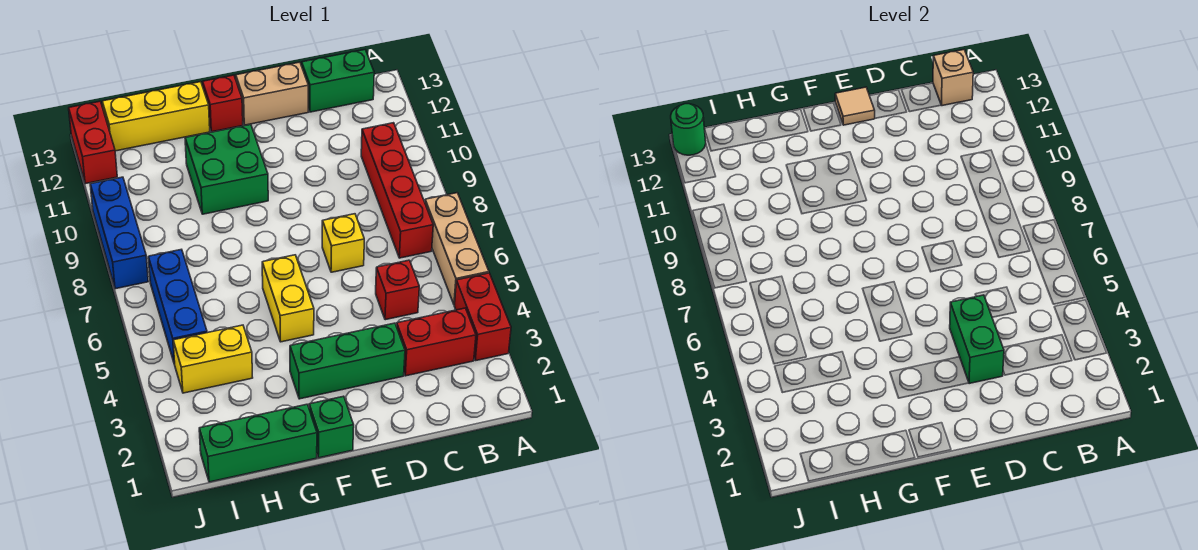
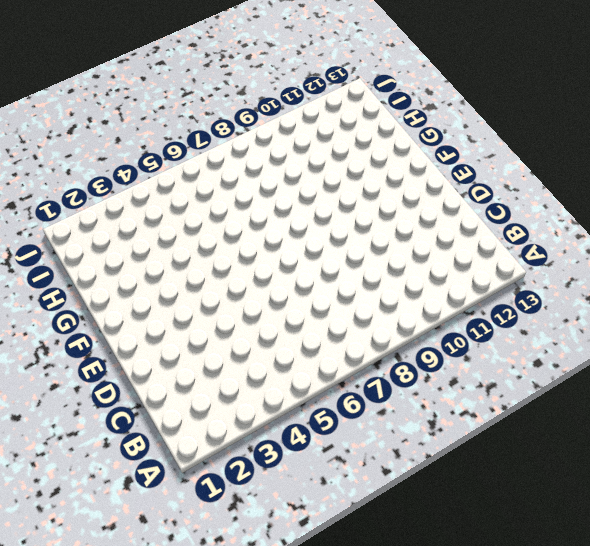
none -> red brick A3:A4 level 1
none -> tan brick A5:A7 level 1
none -> red brick B3:C3 level 1

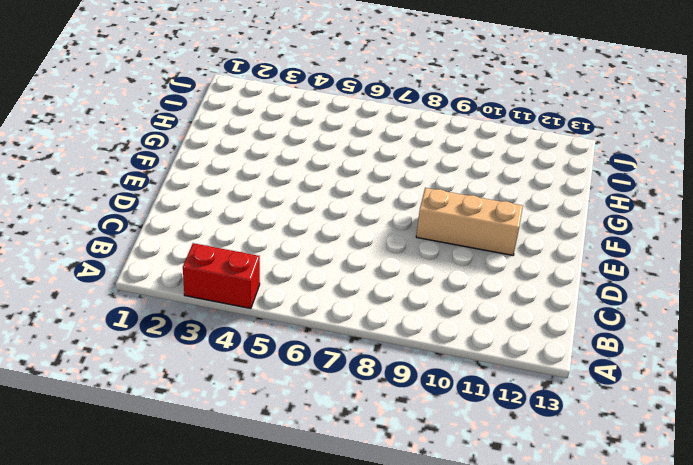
tan brick E9:E11 level 1 -> tan brick A5:A7 level 1
none -> red brick B3:C3 level 1
none -> red brick B7:B10 level 1
none -> green brick B13:C13 level 1

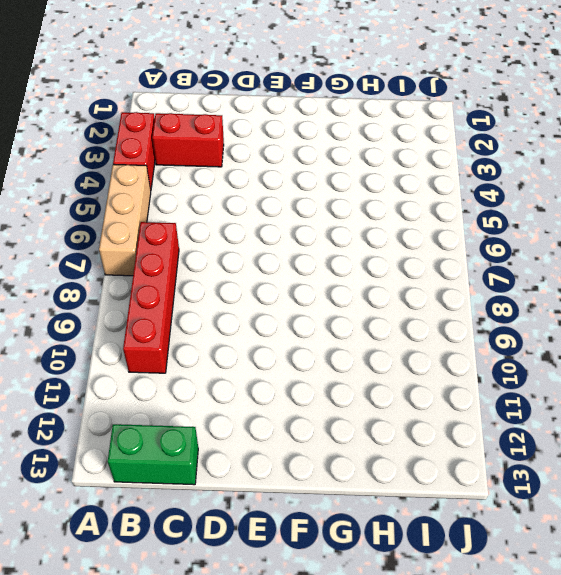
none -> red brick C5 level 1
none -> green brick D3:F3 level 1
none -> yellow brick D7 level 1

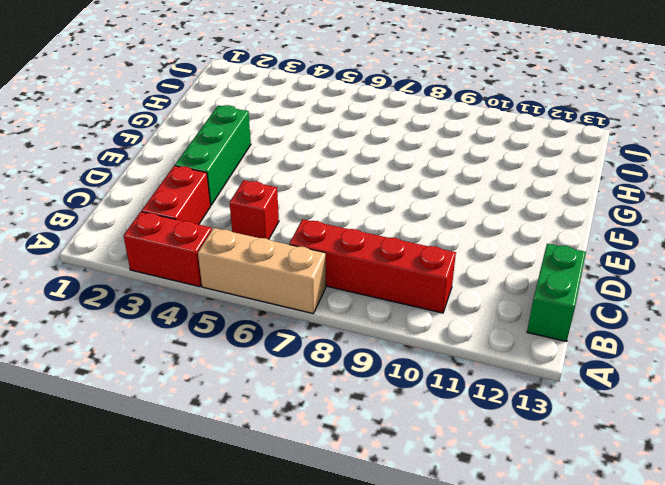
none -> yellow brick D7 level 1
none -> tan brick D13:E13 level 1
none -> green brick F1 level 1

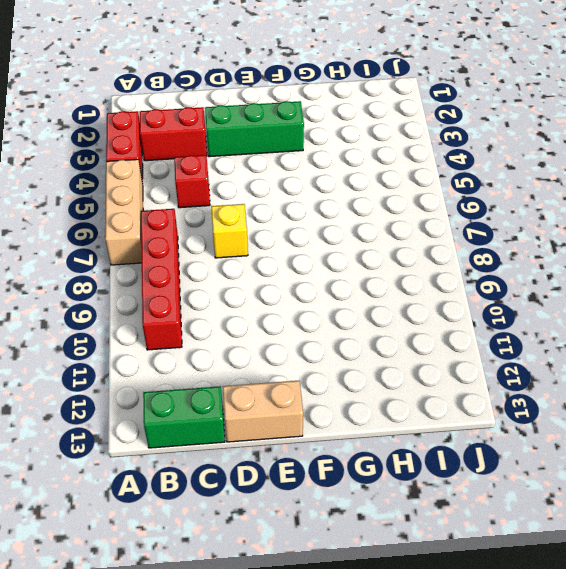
none -> green brick F1 level 1
none -> yellow brick F5:F6 level 1
none -> green brick F10:G11 level 1

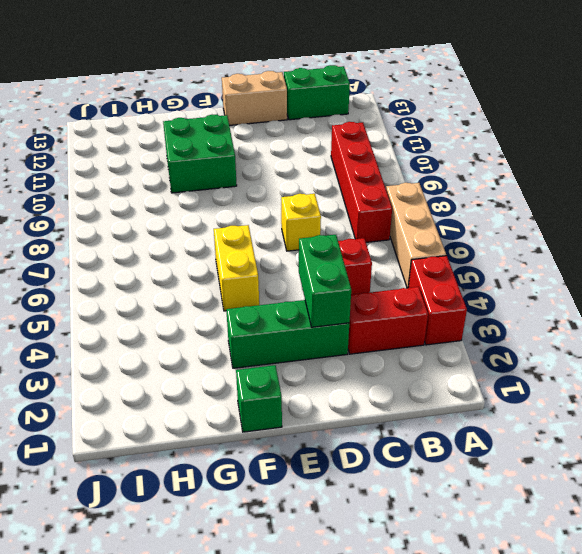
none -> red brick F13 level 1
none -> green brick G1:I1 level 1
none -> yellow brick G13:I13 level 1

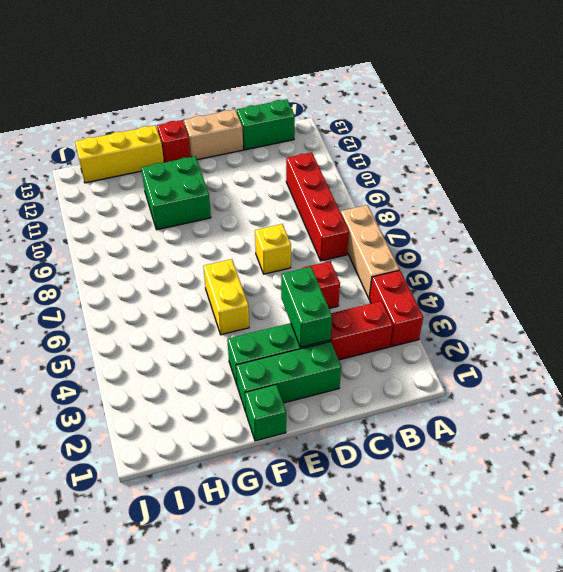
green brick D2:F2 level 1 -> green brick G1:I1 level 1
none -> yellow brick H4:I4 level 1
none -> blue brick I5:I7 level 1
none -> blue brick J8:J10 level 1

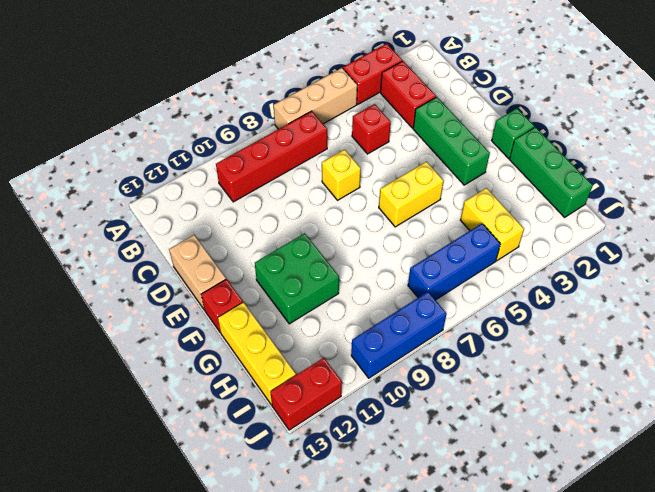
none -> green brick B13:C13 level 1
none -> tan brick B13 level 2
none -> green brick D3:D4 level 2

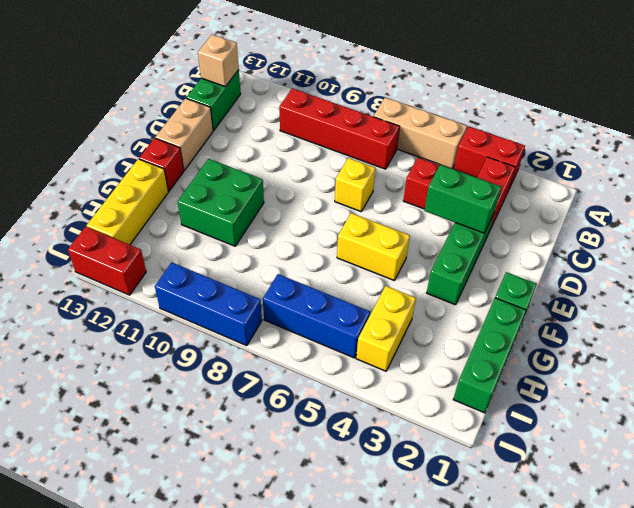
none -> tan tile E13 level 2
none -> green round brick J13 level 2

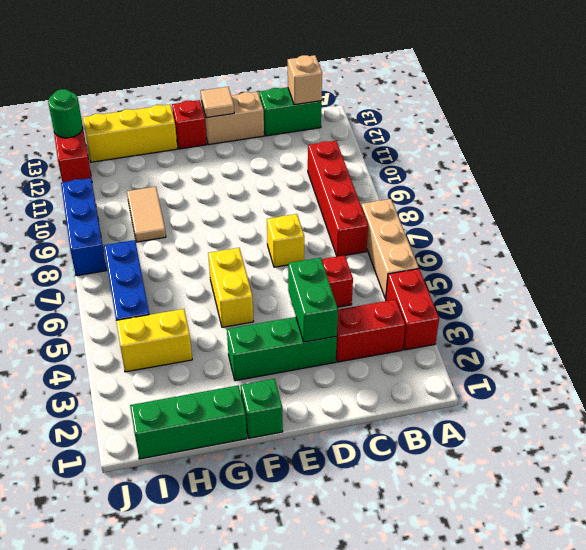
tan tile H9:H10 level 1 -> none
none -> green brick F10:G11 level 1

